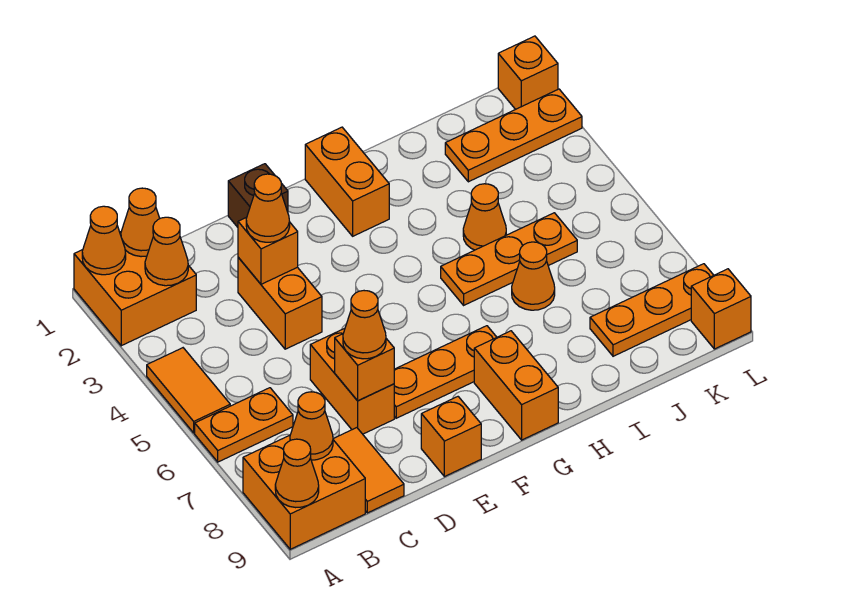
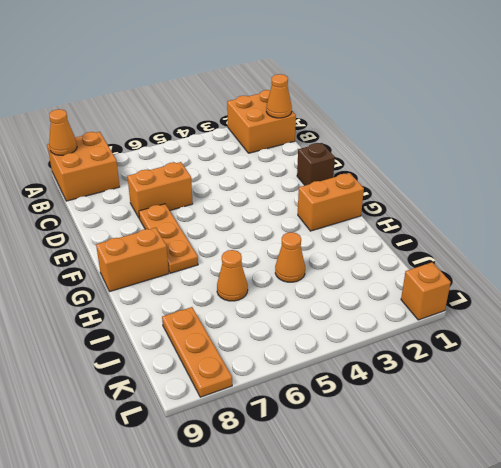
none -> orange tile A4:A5 level 1
none -> orange plate A6:B6 level 1
none -> orange tile C8:C9 level 1

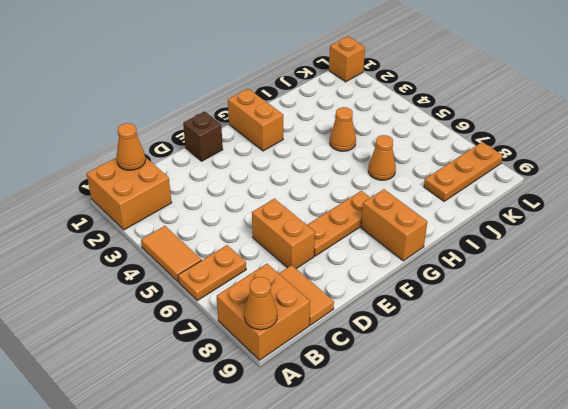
none -> orange brick D3:D4 level 1
none -> orange brick E9 level 1
none -> orange plate H5:J5 level 1

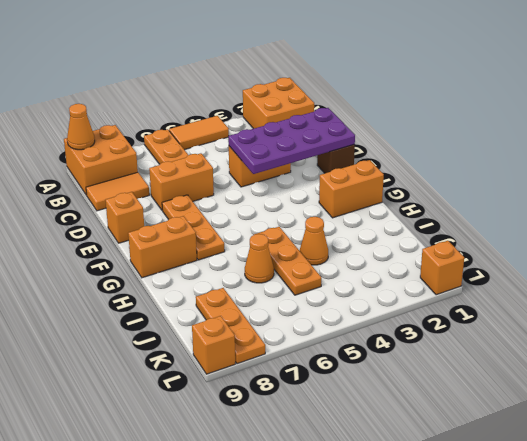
purple plate D1:E4 level 2 -> orange brick D3 level 2
none -> orange plate J2:L2 level 1
none -> orange cone A1 level 2
none -> orange cone B1 level 2

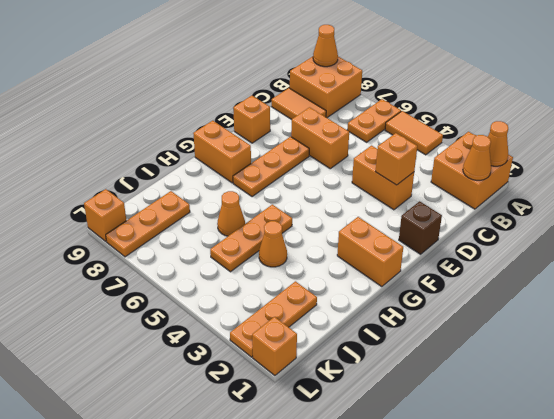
none -> orange cone B2 level 2
none -> orange cone B8 level 2
none -> orange brick D7 level 2

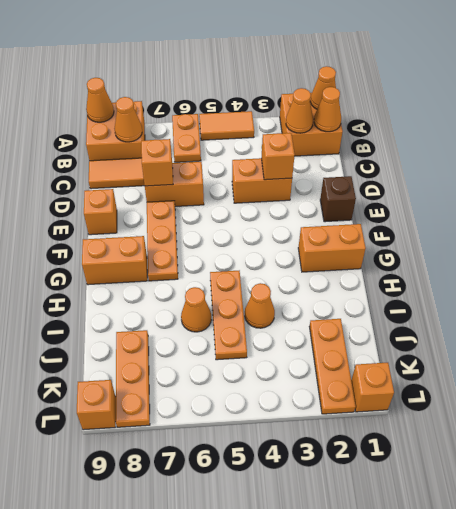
none -> orange cone D3 level 3
none -> orange cone D7 level 3

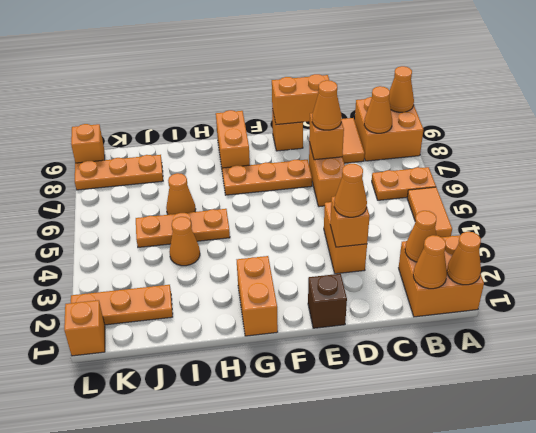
orange brick D9:E9 level 2 -> none

